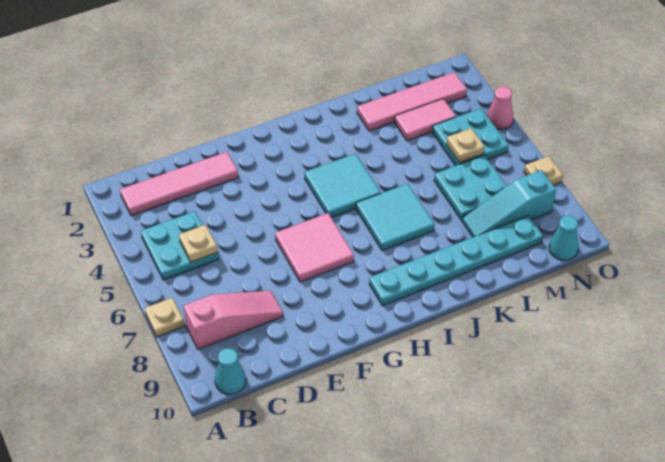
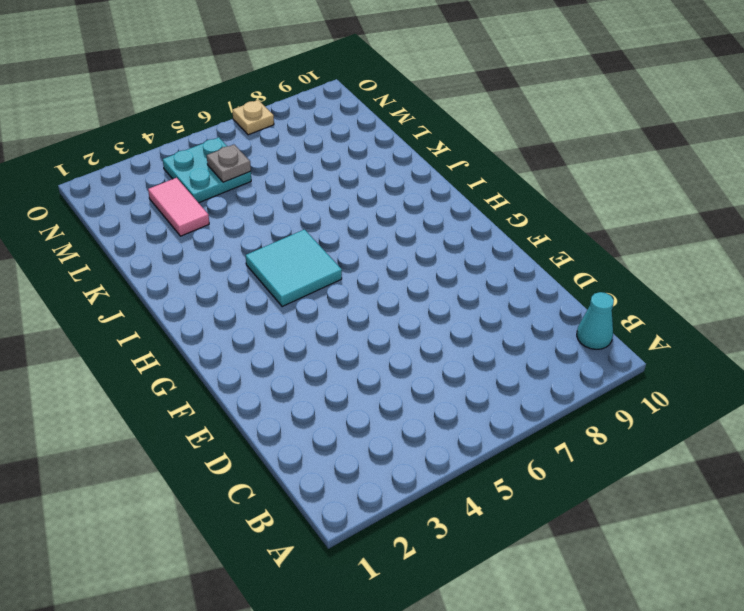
grey plate M5 level 2 -> tan plate M5 level 2
none -> tan plate A7 level 1
none -> pink tile B2:E2 level 1
none -> cyan plate B4:C5 level 1

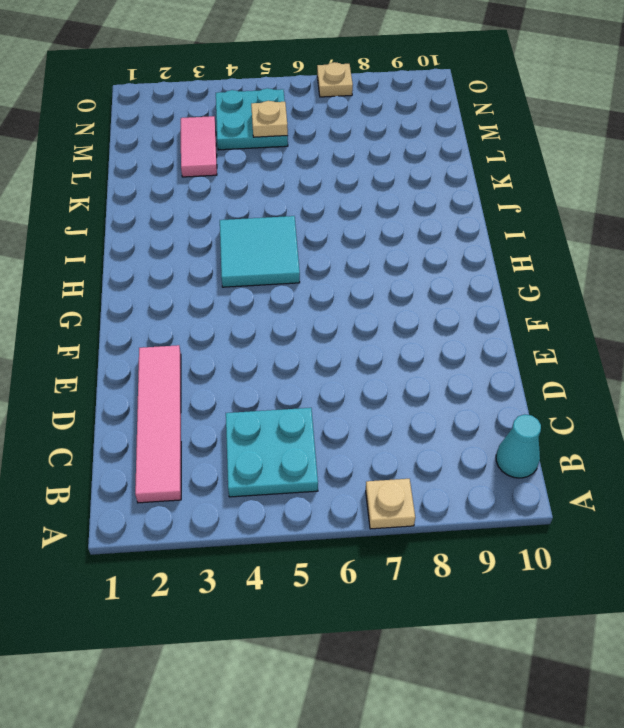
none -> pink slope B8:D8 level 1 top B
none -> pink tile F6:G7 level 1
none -> cyan plate H9:M9 level 1

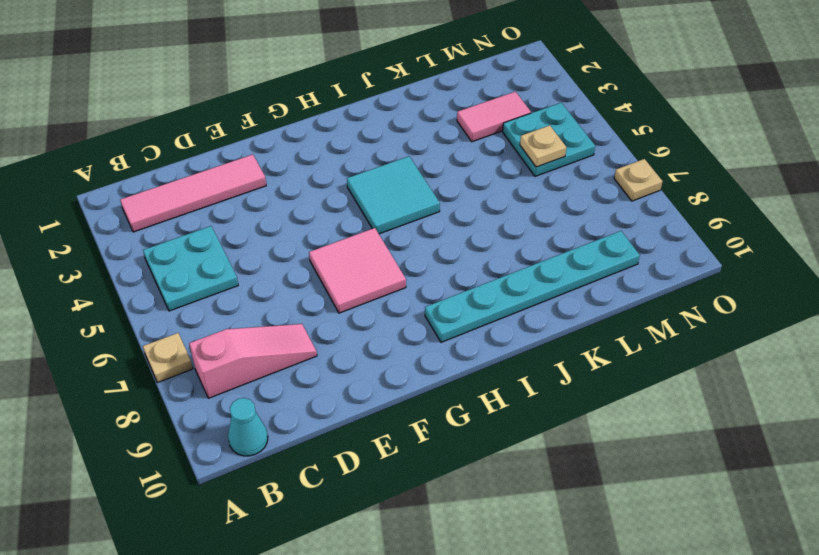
none -> cyan tile I6:J7 level 1
none -> pink tile K2:N2 level 1
none -> cyan plate L6:M7 level 1

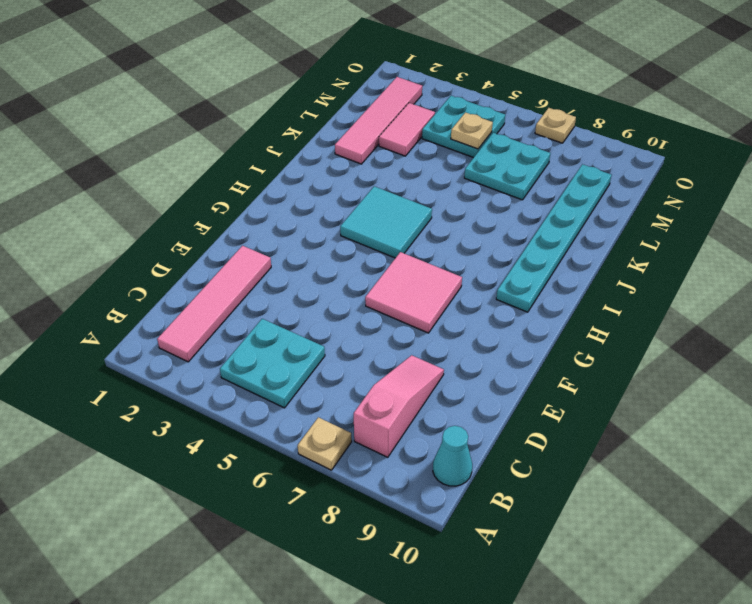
none -> cyan tile I6:J7 level 1
none -> cyan slope L8:N8 level 1 top N
none -> cyan cone N10 level 1

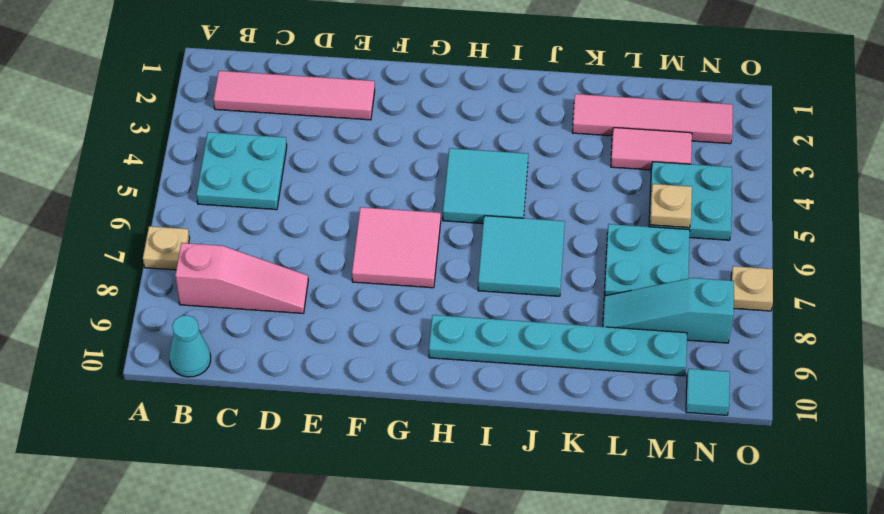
cyan tile N10 level 1 -> cyan cone N10 level 1
none -> pink cone O4 level 1
none -> tan plate C5 level 2

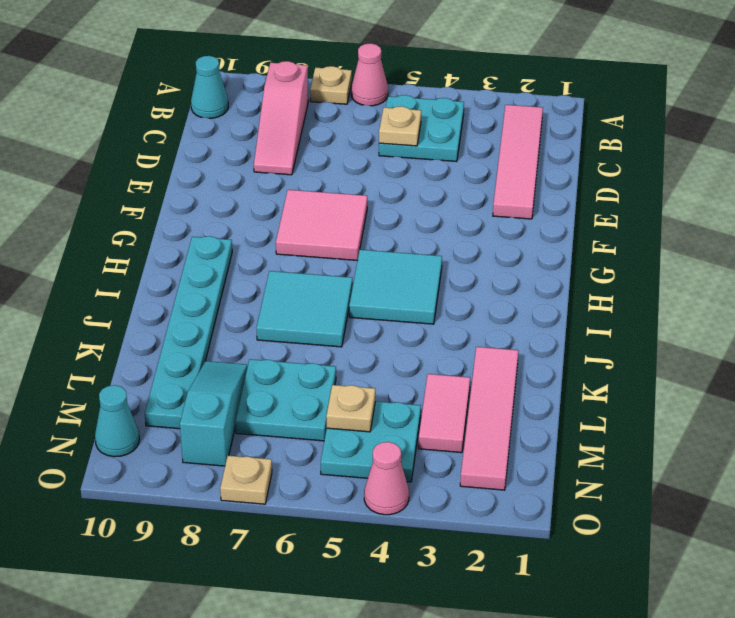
pink cone A6 level 1 -> none

